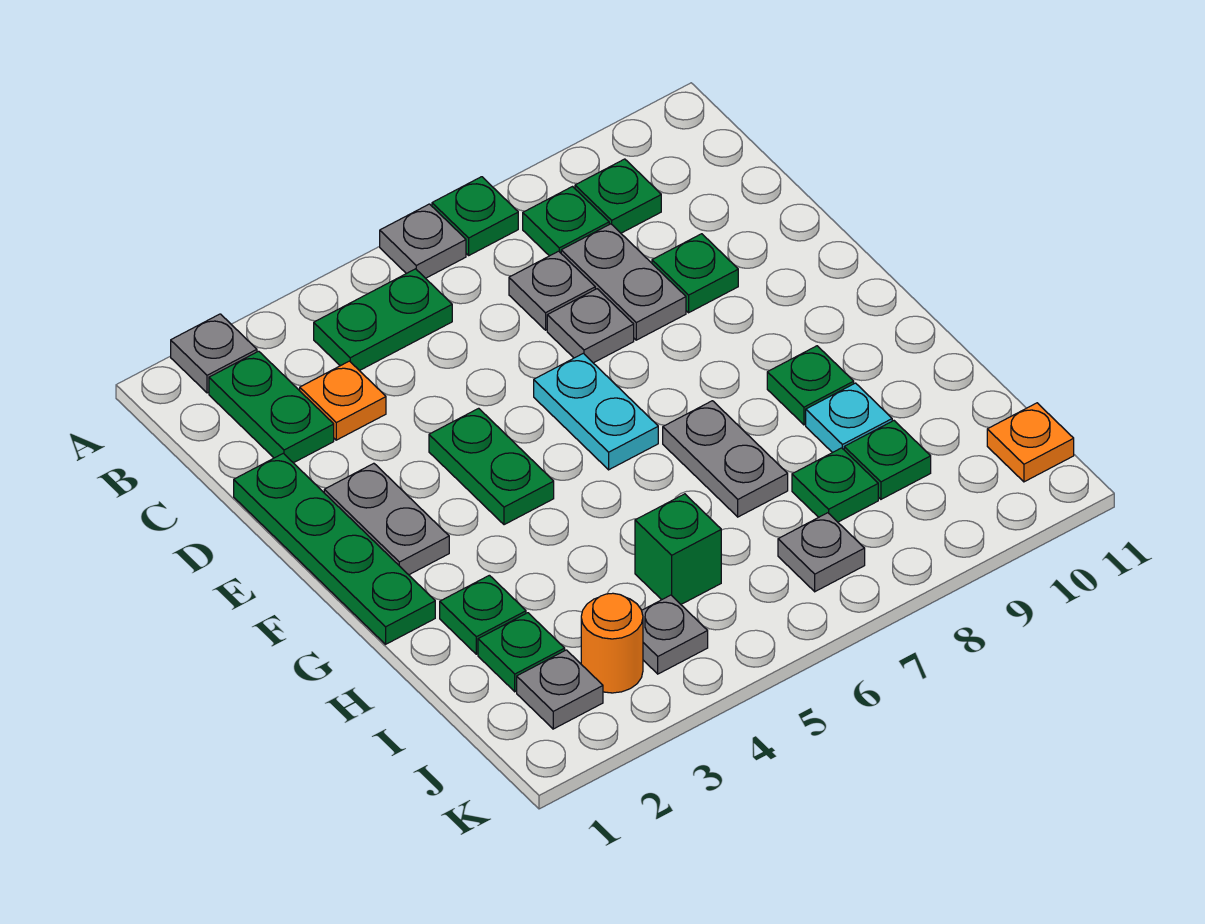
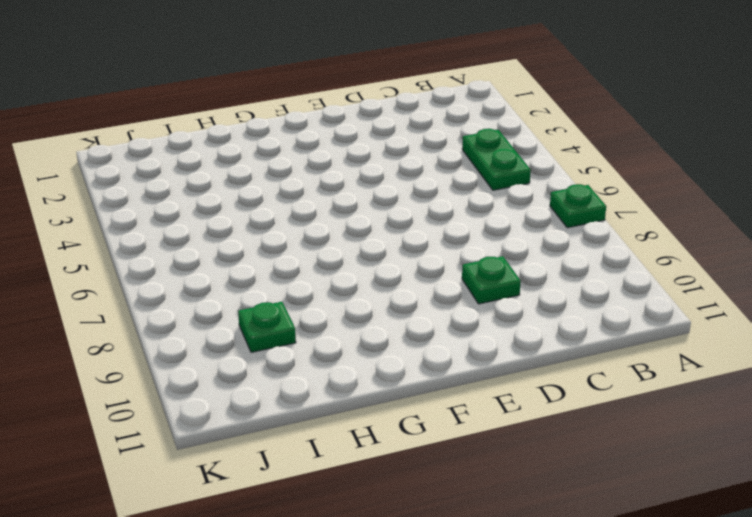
none -> grey plate A2 level 1
none -> grey plate A6 level 1
none -> green plate B2:C2 level 1

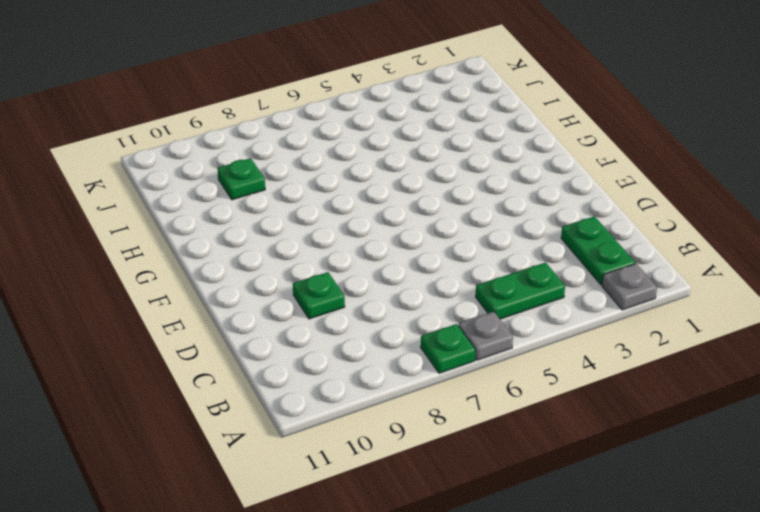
none -> green plate B8 level 1
none -> green plate B9 level 1
none -> orange plate C3 level 1

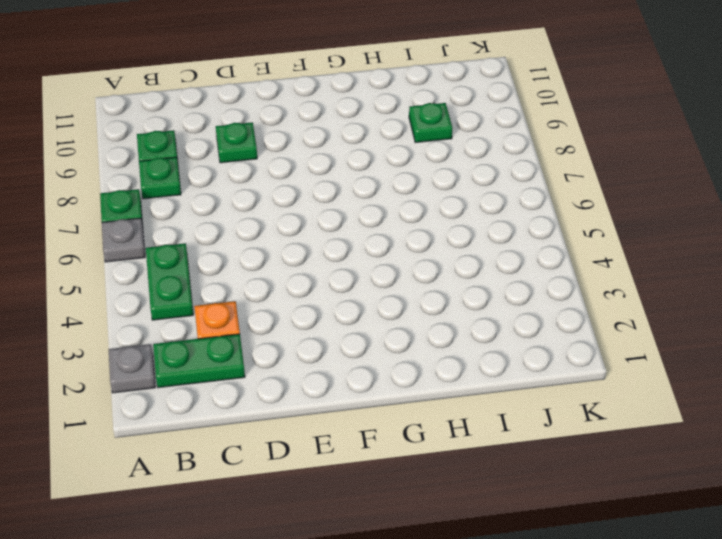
none -> grey plate C7 level 1
none -> grey plate C8:D8 level 1
none -> green plate D1:G1 level 1

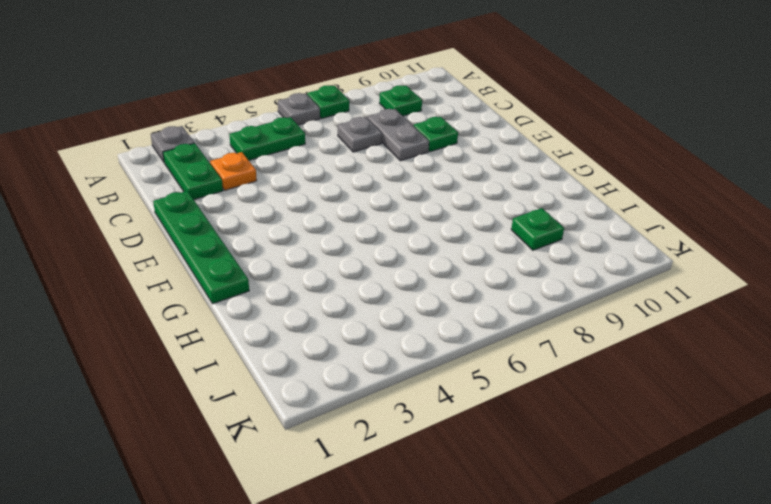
none -> green plate B8 level 1
none -> grey plate D7 level 1
none -> grey plate E2:F2 level 1

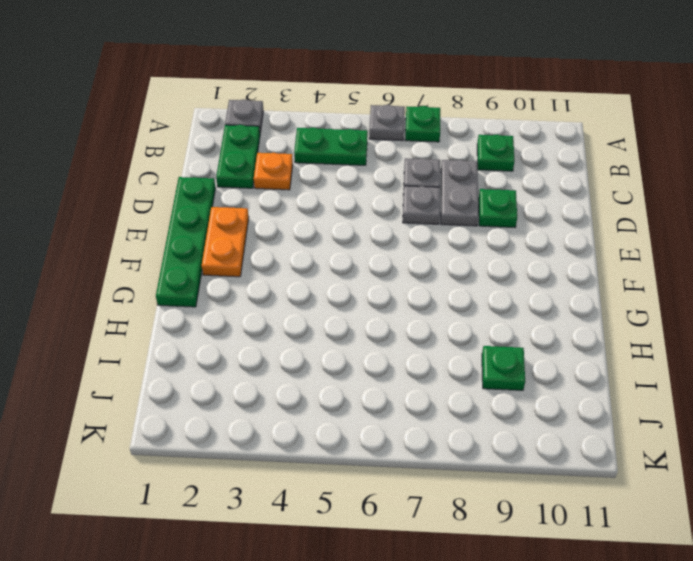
orange plate E2:F2 level 1 -> grey plate E2:F2 level 1
none -> green plate B8 level 1
none -> green plate E4:F4 level 1
none -> cyan plate E6:F6 level 1

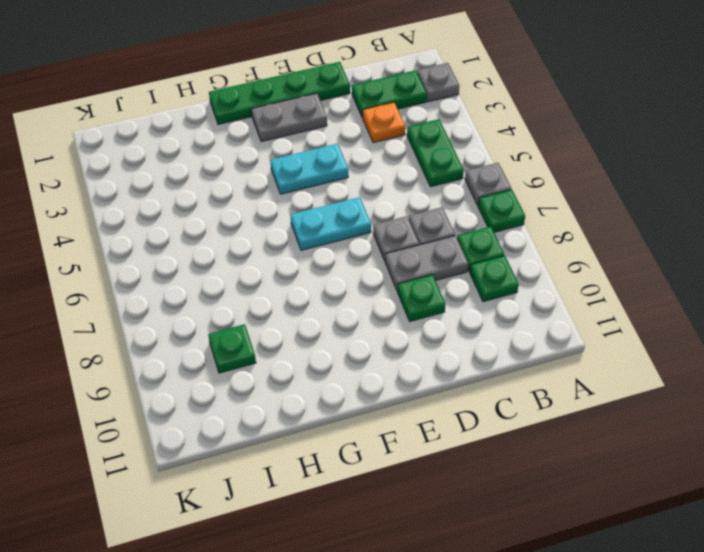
cyan plate E4:F4 level 1 -> green plate E4:F4 level 1
none -> grey plate G7:H7 level 1
none -> green plate G9 level 1
none -> green plate H2 level 1

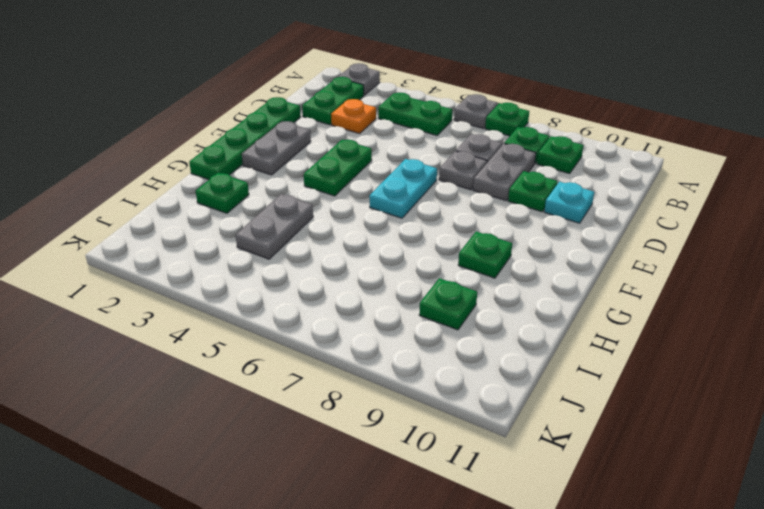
cyan plate D10 level 1 -> cyan plate H9 level 1
grey plate H4:I4 level 1 -> grey plate G7:H7 level 1
none -> green plate I2 level 1
none -> green brick I5 level 1
none -> green plate I8 level 1

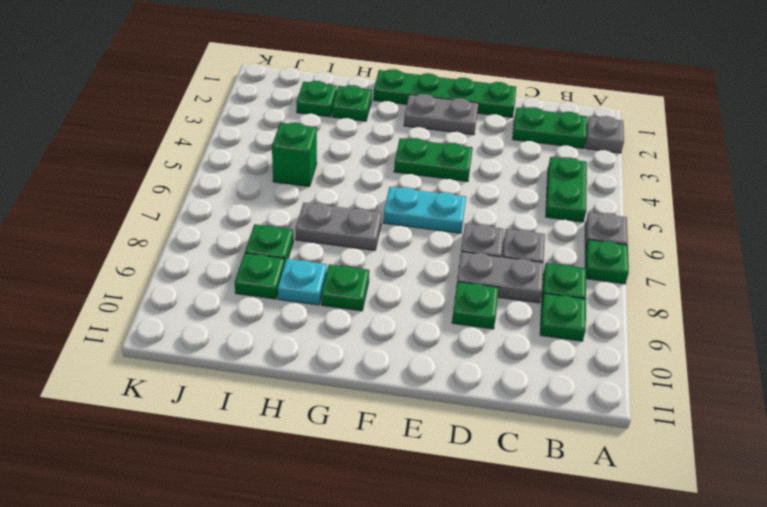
none -> orange plate C3 level 1
none -> grey plate J2 level 1
none -> orange round brick J3 level 1

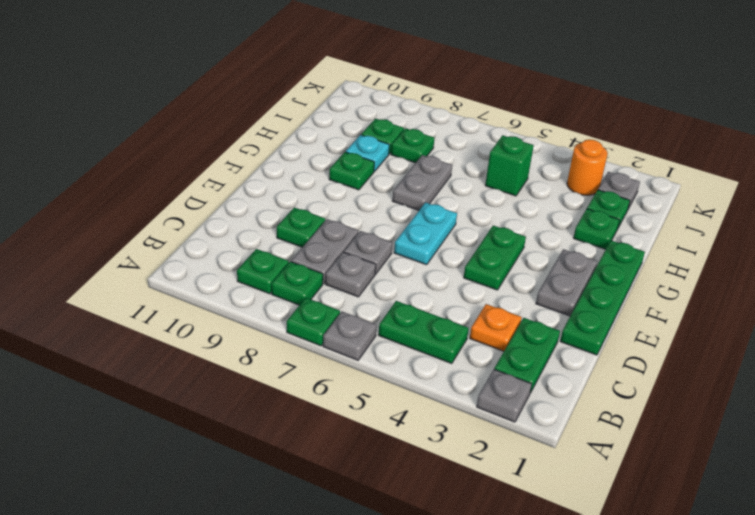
none -> grey plate J4 level 1
none -> grey plate J7 level 1
none -> orange plate J11 level 1

